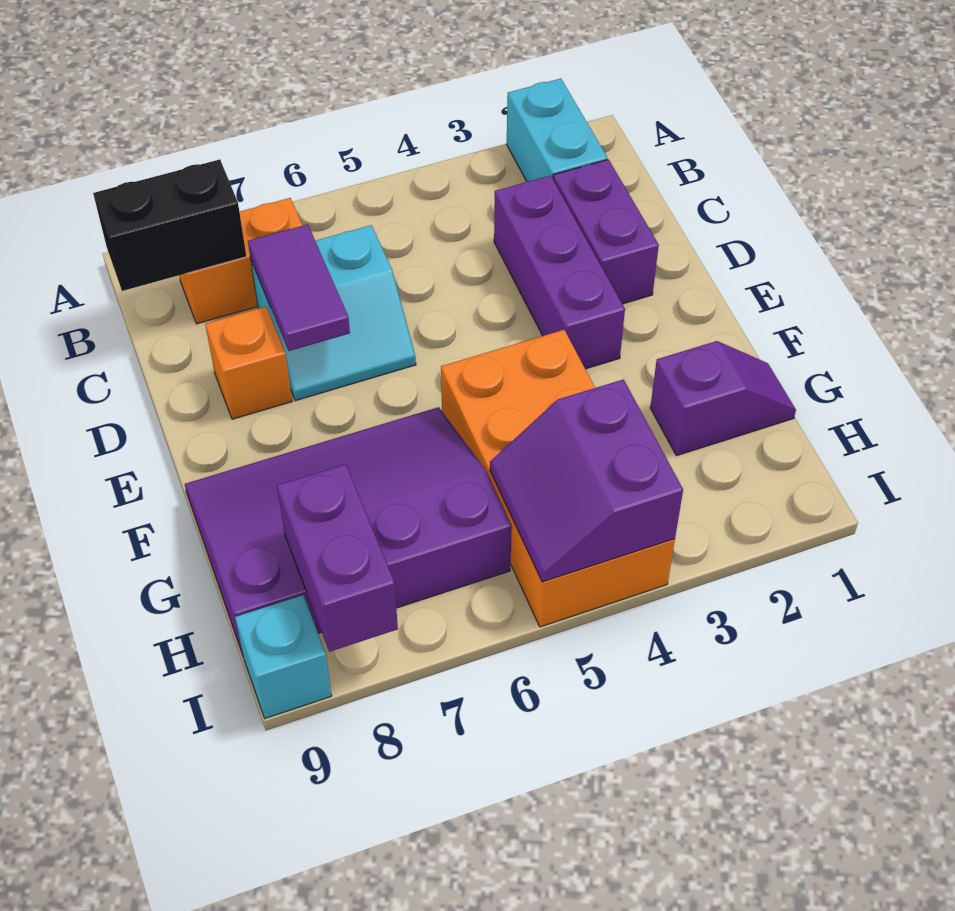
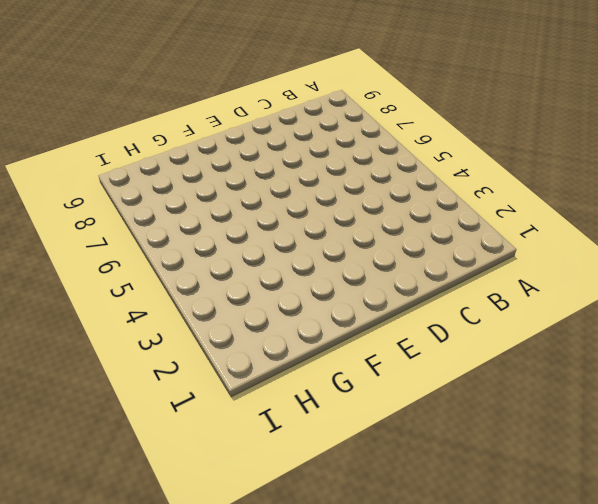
none -> cyan brick A2:B2 level 1
none -> orange brick B7:B8 level 1
none -> purple brick C2:D2 level 1

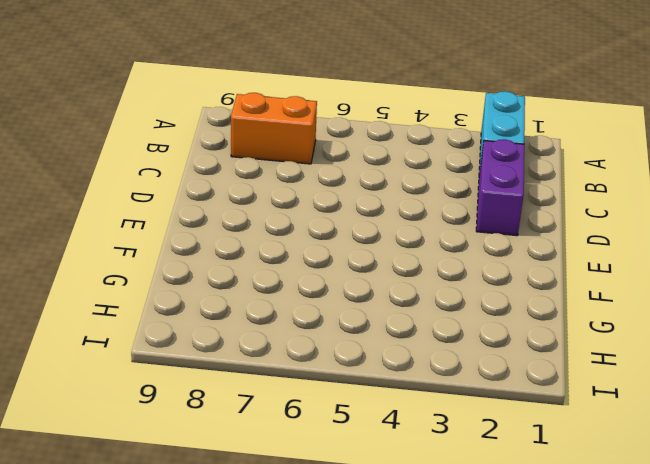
none -> purple brick C3:E3 level 1
none -> cyan slope C6:D7 level 1 top C
none -> orange brick D8 level 1

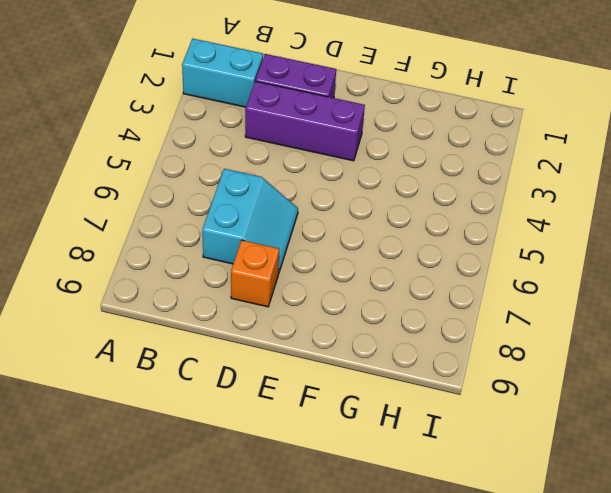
none -> orange brick B7:B8 level 1
none -> orange brick F4:I5 level 1
none -> purple slope F6:H9 level 1 top H

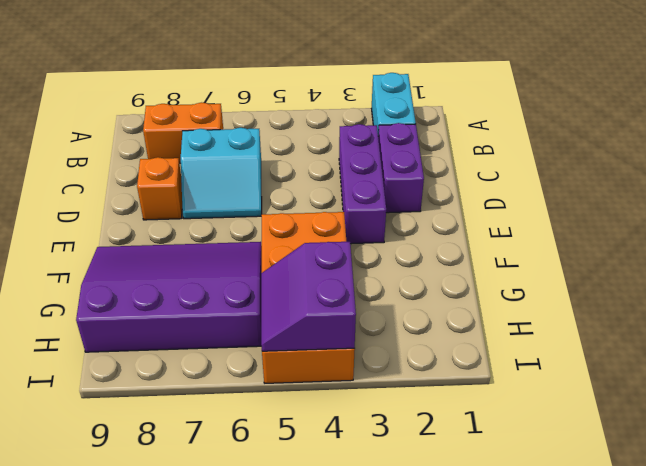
none -> purple slope G1:G2 level 1 top 2
none -> cyan brick I9 level 1
none -> black brick B8:B9 level 2

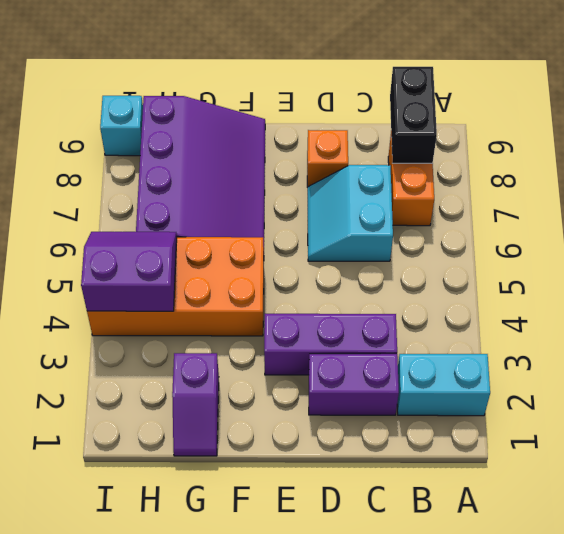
none -> purple tile C7:D7 level 2
none -> purple brick H8:I8 level 2

